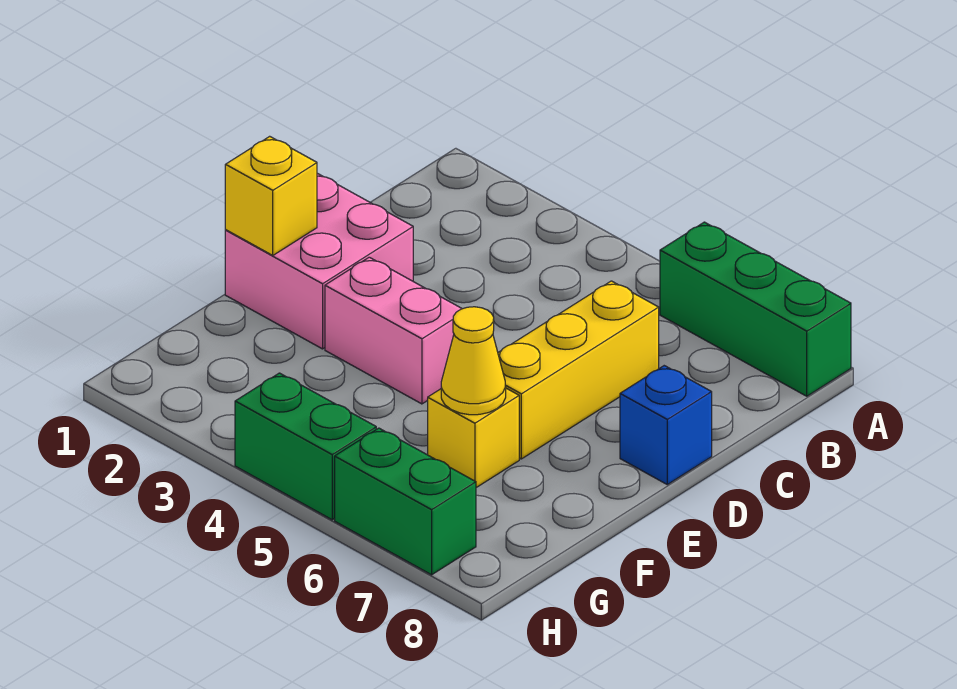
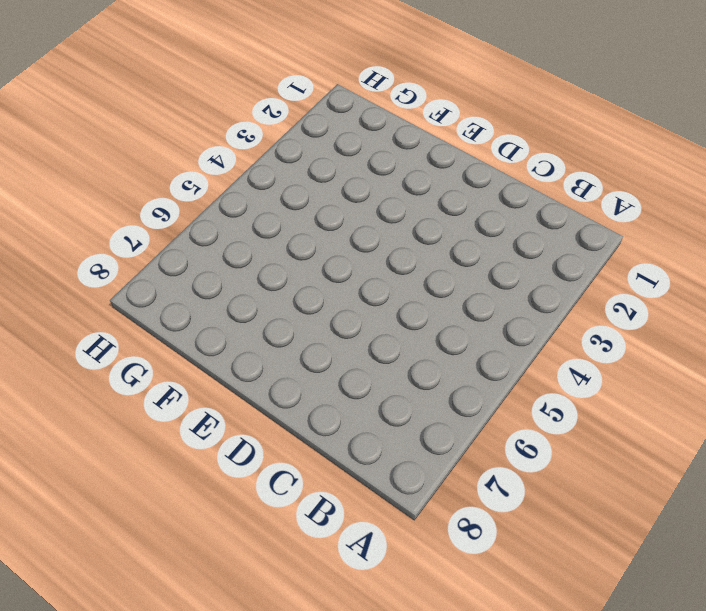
none -> green brick A6:A8 level 1
none -> yellow brick C6:E6 level 1

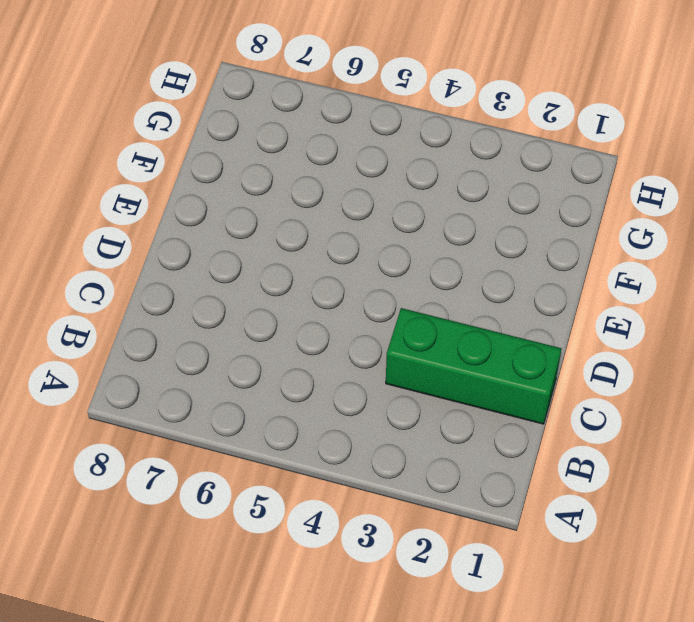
green brick C1:C3 level 1 -> green brick A6:A8 level 1
none -> yellow brick C6:E6 level 1
none -> pink brick D1:E2 level 1

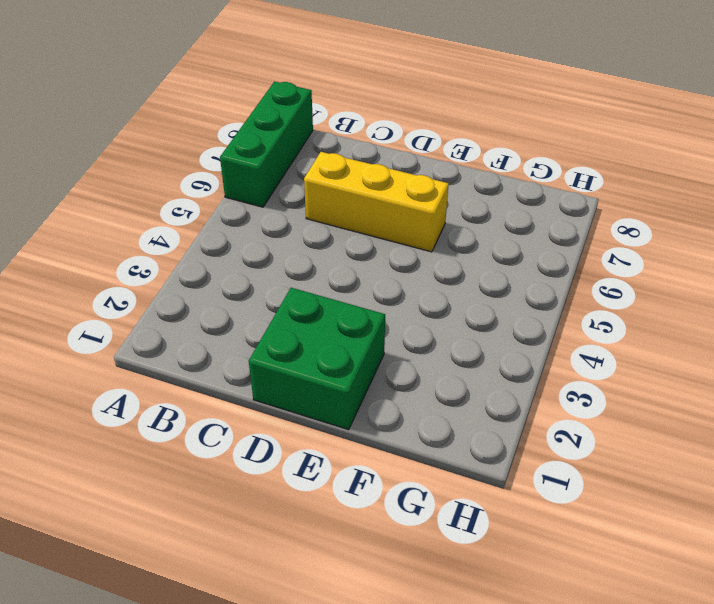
green brick D1:E2 level 1 -> pink brick D1:E2 level 1
none -> blue brick D8 level 1
none -> pink brick E3:E4 level 1

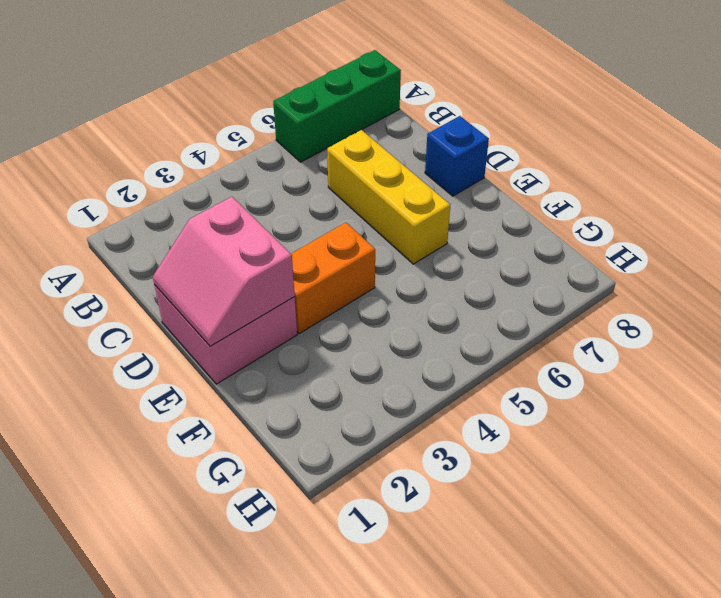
pink slope D1:E2 level 2 top 2 -> yellow brick E1 level 2
orange brick E3:E4 level 1 -> pink brick E3:E4 level 1
none -> yellow brick F6 level 1
none -> green brick H4:H5 level 1

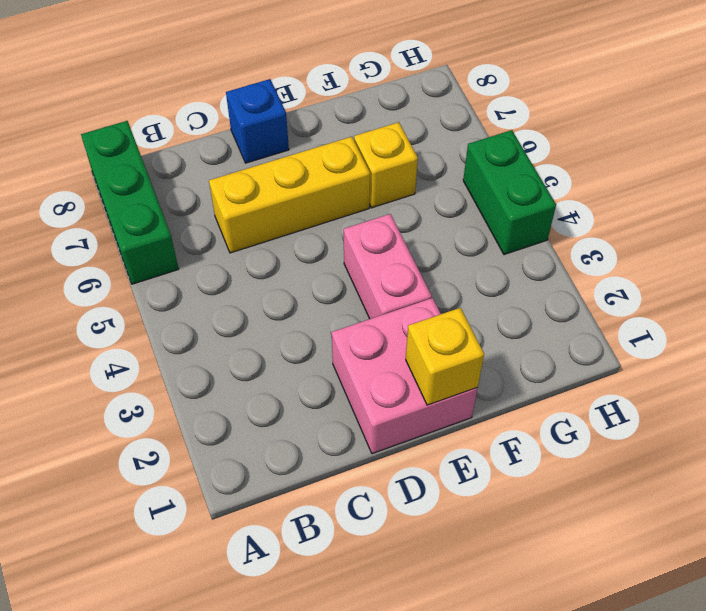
none -> green brick H6:H7 level 1
none -> yellow cone F6 level 2

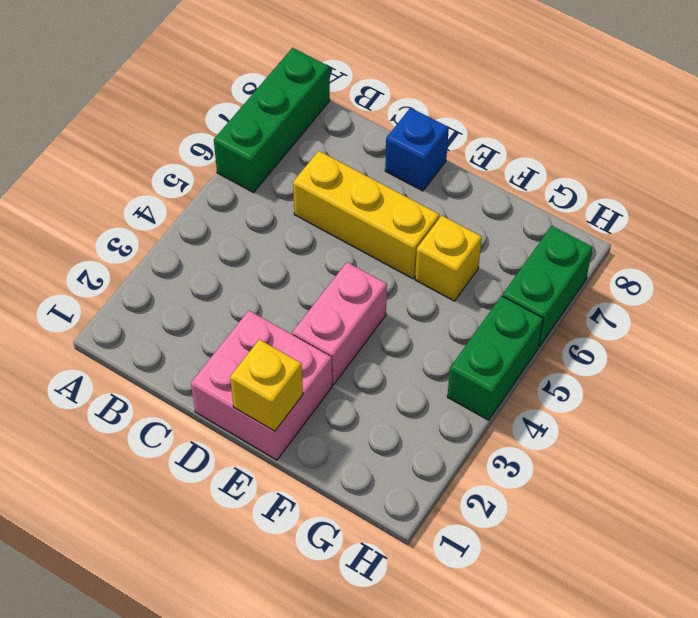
none -> yellow cone F6 level 2

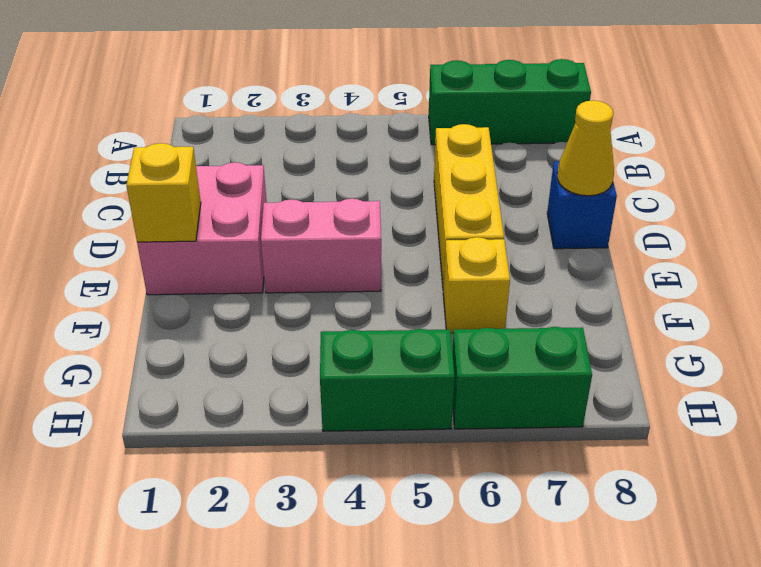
yellow cone D8 level 2 -> yellow cone F6 level 2

